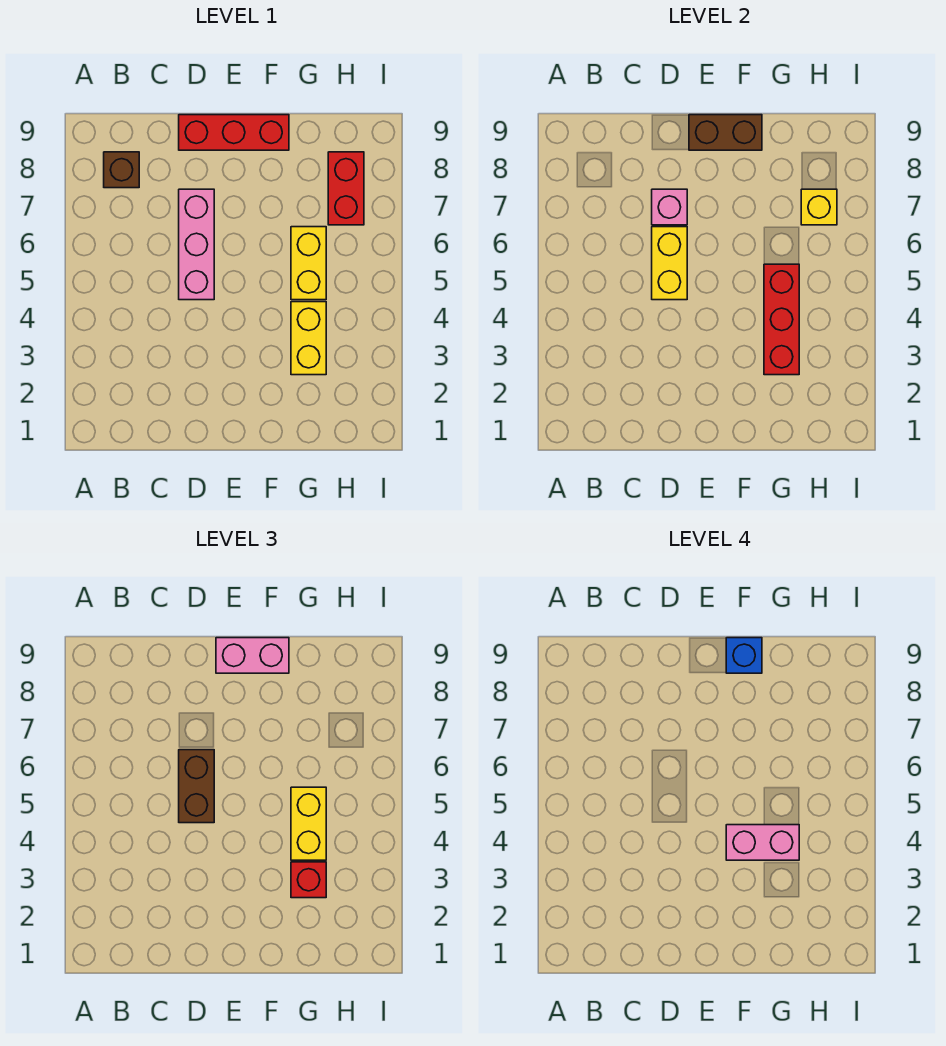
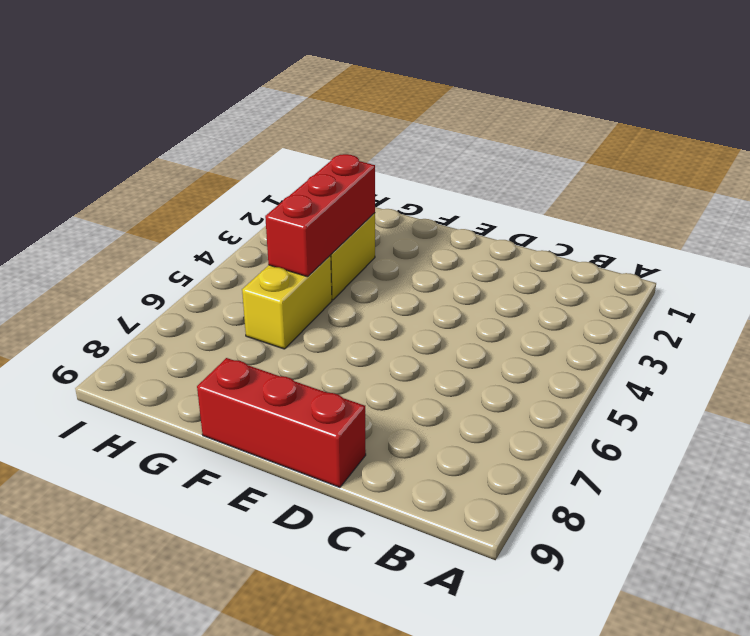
none -> brown brick B8 level 1
none -> pink brick D5:D7 level 1
none -> red brick H7:H8 level 1

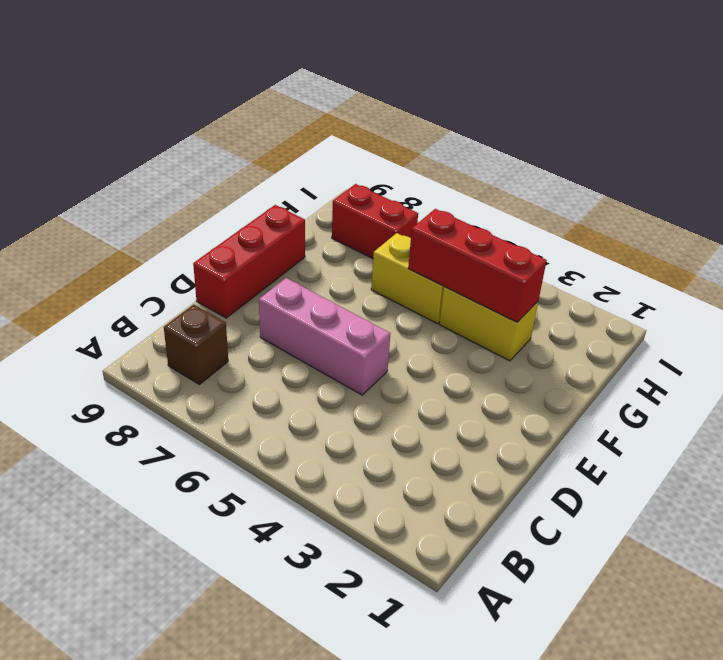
none -> yellow brick D5:D6 level 2
none -> pink brick D7 level 2
none -> brown brick E9:F9 level 2

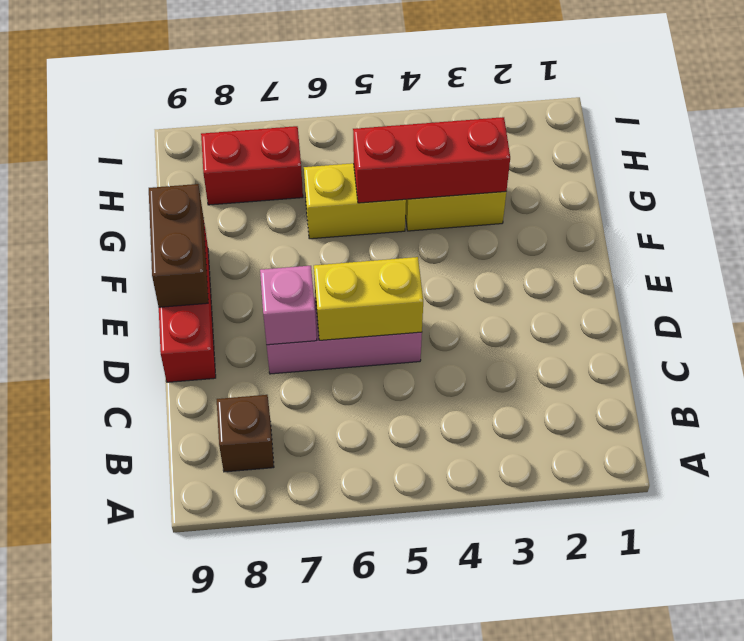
none -> yellow brick H7 level 2
none -> brown brick D5:D6 level 3
none -> pink brick E9:F9 level 3

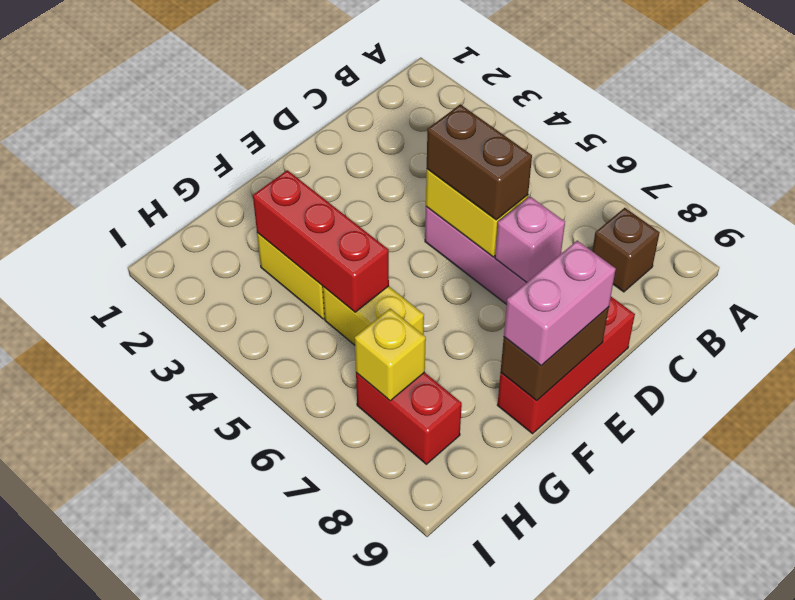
none -> red brick G3 level 3
none -> yellow brick G4:G5 level 3
none -> pink brick F4:G4 level 4

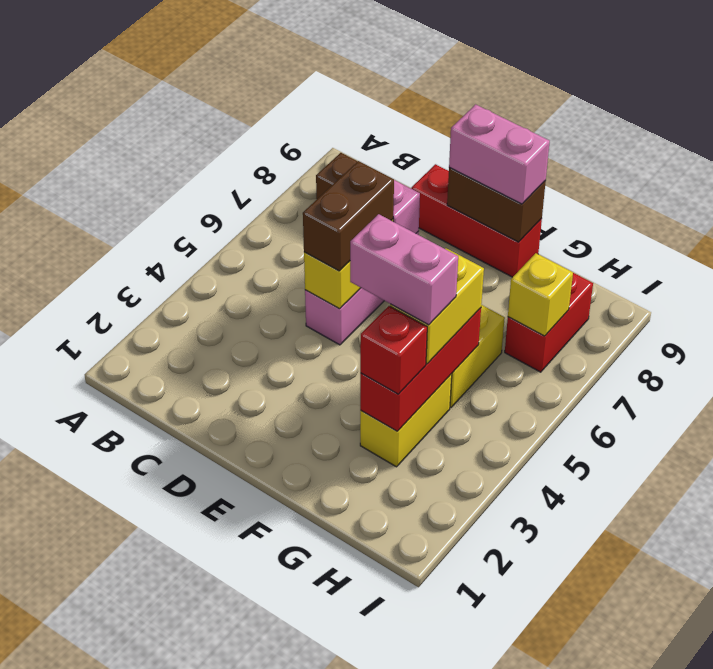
none -> blue brick F9 level 4

